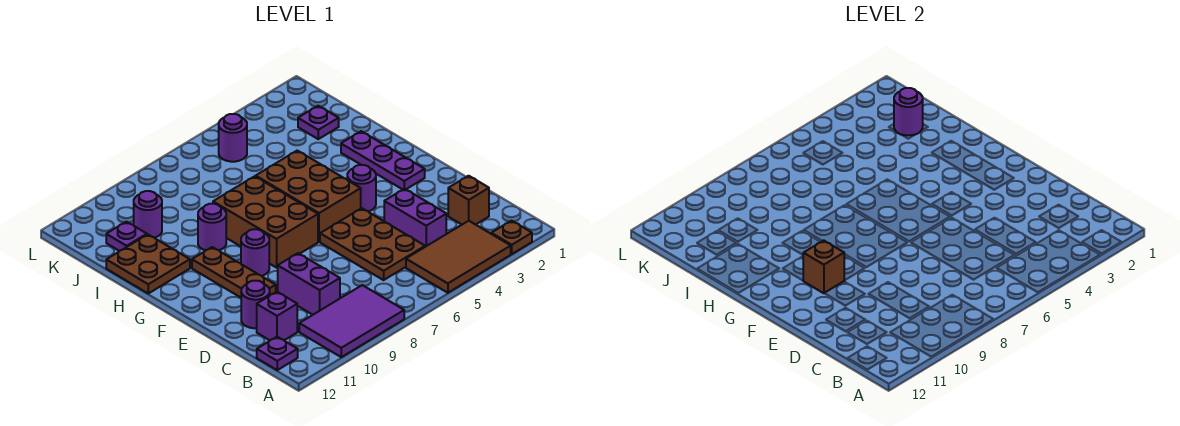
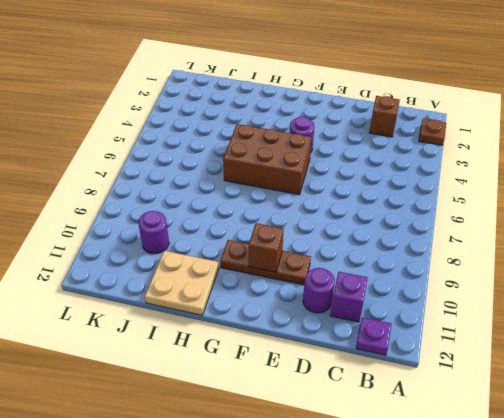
tan plate H11:I12 level 1 -> brown plate H11:I12 level 1
none -> brown tile A3:B5 level 1
none -> purple tile A8:B10 level 1
none -> purple brick C4:D4 level 1

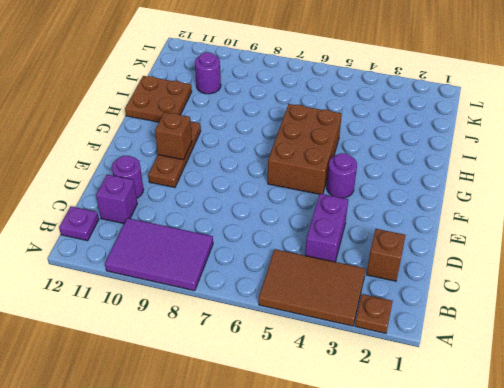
none -> brown plate C5:E6 level 1
none -> purple brick C9:D9 level 1
none -> purple plate F2:H2 level 1

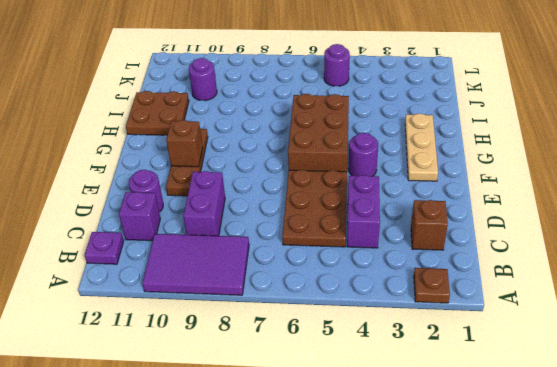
tan plate F2:H2 level 1 -> purple plate F2:H2 level 1
none -> brown tile A3:B5 level 1
none -> brown brick F7:H8 level 1
none -> purple round brick F9 level 1

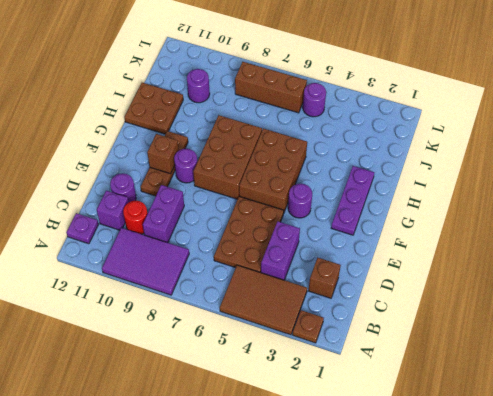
red round brick C10 level 1 -> none
brown brick K6:K8 level 1 -> none
none -> purple round brick H9 level 1
none -> purple plate J2 level 1
none -> purple plate J11 level 1

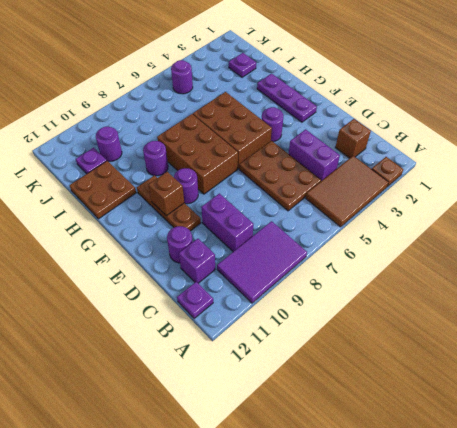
none -> purple round brick J2 level 2

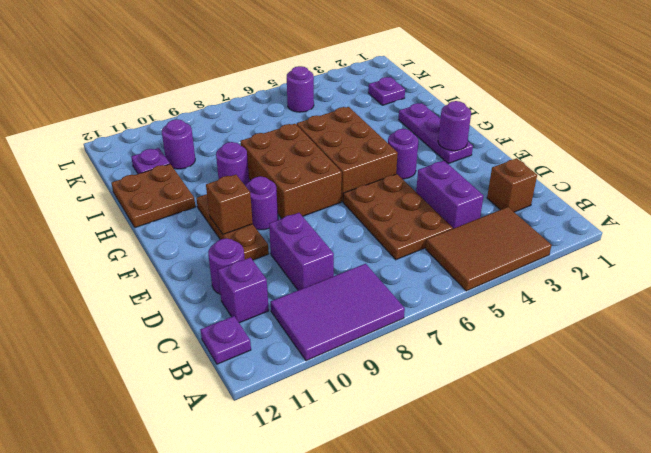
purple round brick F2 level 2 -> purple round brick J2 level 2
none -> brown plate A2 level 1

